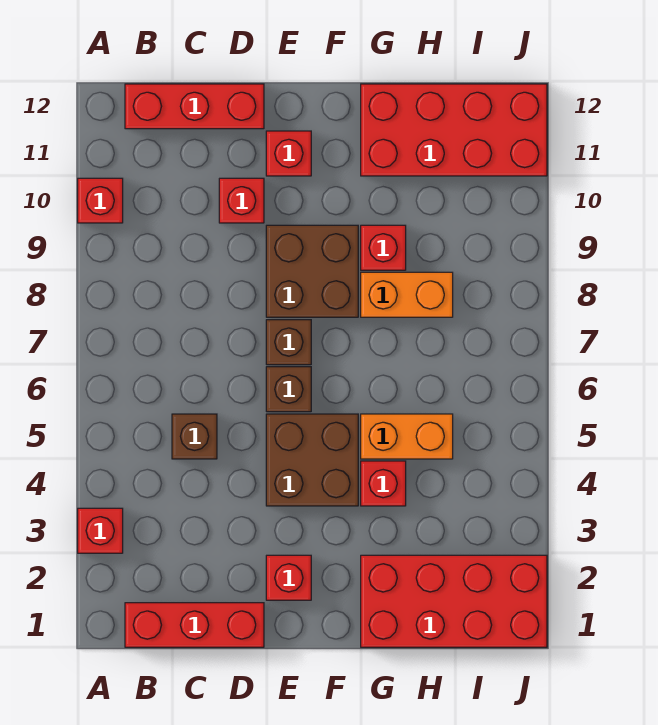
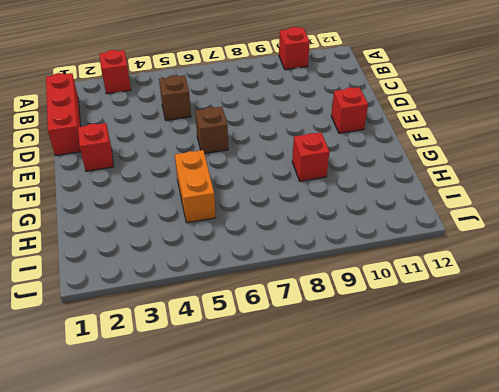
none -> red brick B12:D12 level 1
none -> red brick D10 level 1
none -> brown brick E4:F5 level 1

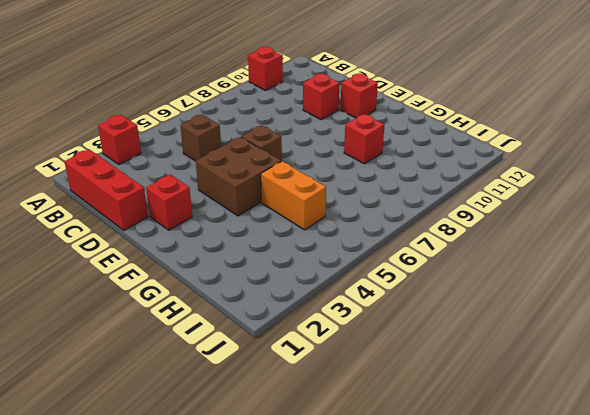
none -> red brick B12:D12 level 1
none -> brown brick E7 level 1
none -> brown brick E8:F9 level 1

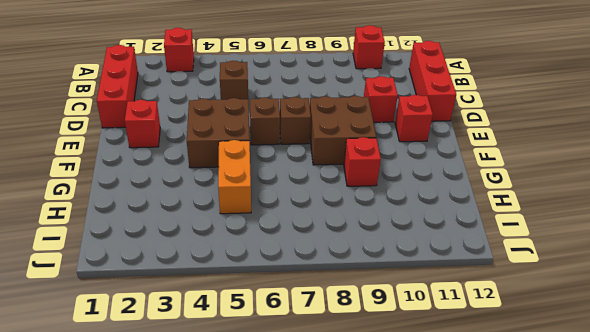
none -> red brick G1:J2 level 1
none -> red brick G4 level 1
none -> orange brick G8:H8 level 1

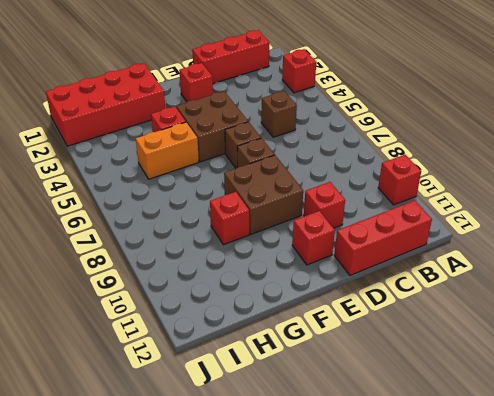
none -> orange brick G8:H8 level 1
none -> red brick G11:J12 level 1

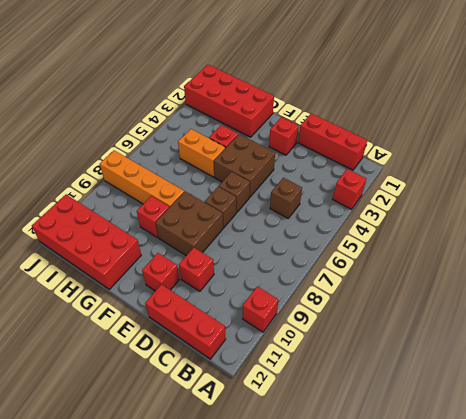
orange brick G8:J8 level 1 -> orange brick G8:H8 level 1

